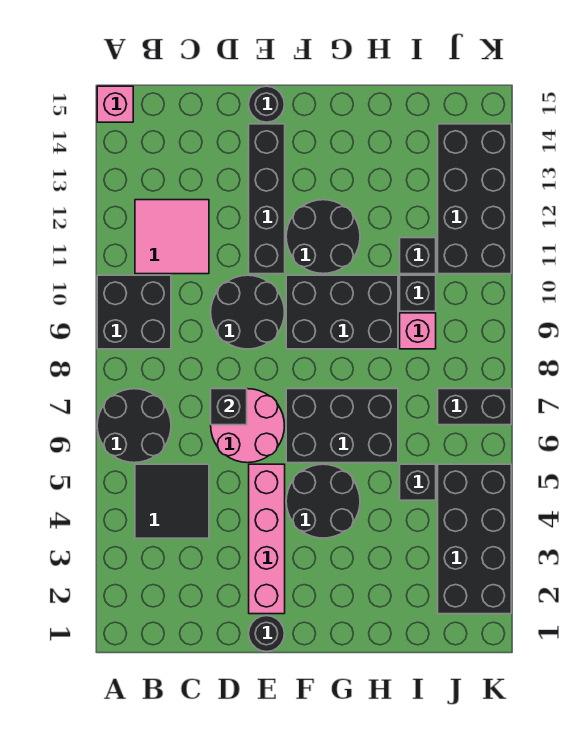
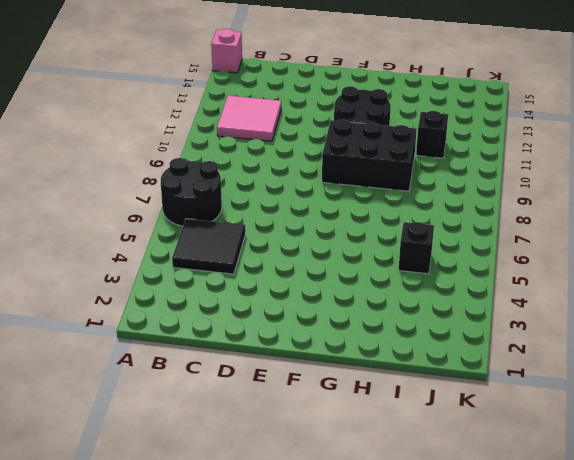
none -> black brick A9:B10 level 1
none -> pink round brick D6:E7 level 1
none -> black round brick D9:E10 level 1

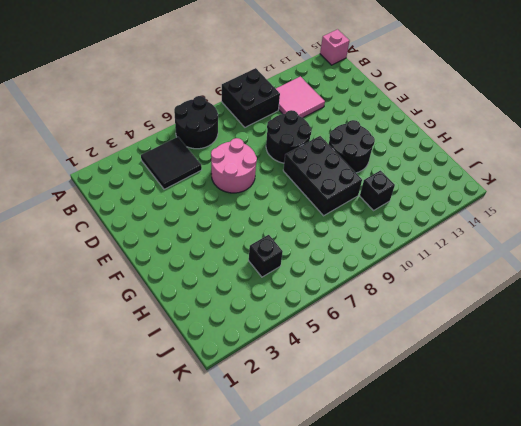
none -> black round brick E1 level 1
none -> pink brick E2:E5 level 1
none -> black brick E11:E14 level 1

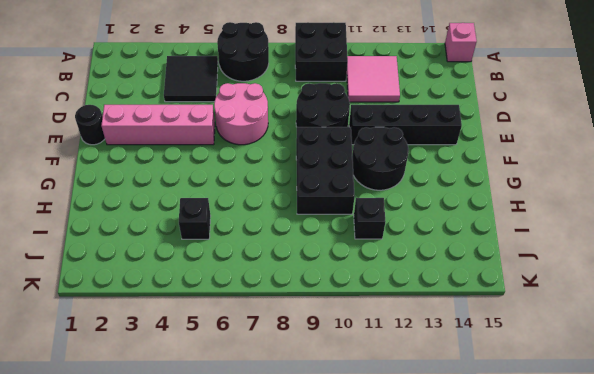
none -> black round brick E15 level 1
none -> black round brick F4:G5 level 1
none -> black brick F6:H7 level 1

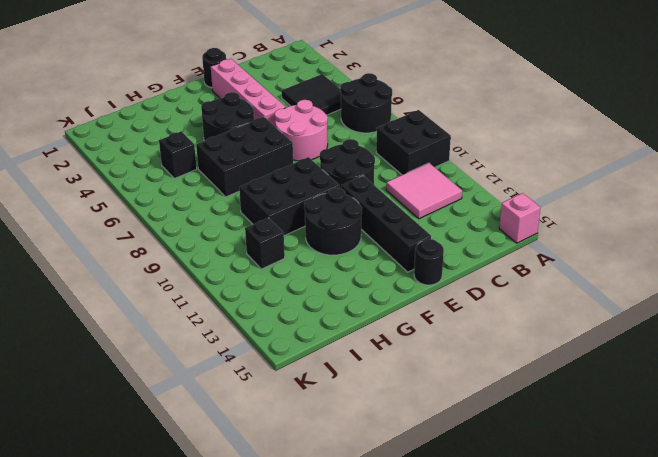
none -> pink brick I9 level 1
none -> black brick I10 level 1
none -> black brick J2:K5 level 1

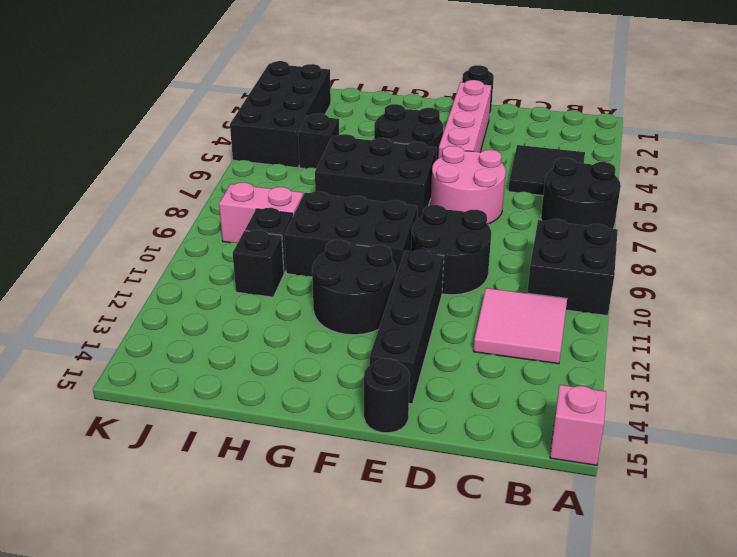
pink brick I9:J9 level 1 -> pink brick I9 level 1
none -> black brick J7:K7 level 1
none -> black brick J11:K14 level 1
none -> black brick D7 level 2

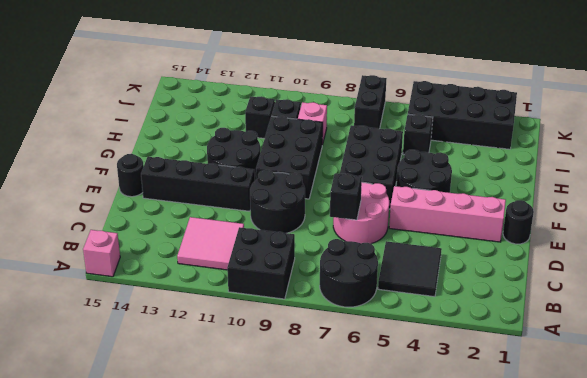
none -> black brick J11:K14 level 1

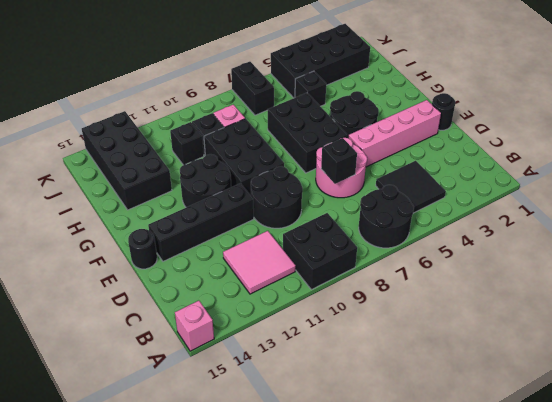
black brick H13:K14 level 1 -> black brick J11:K14 level 1

